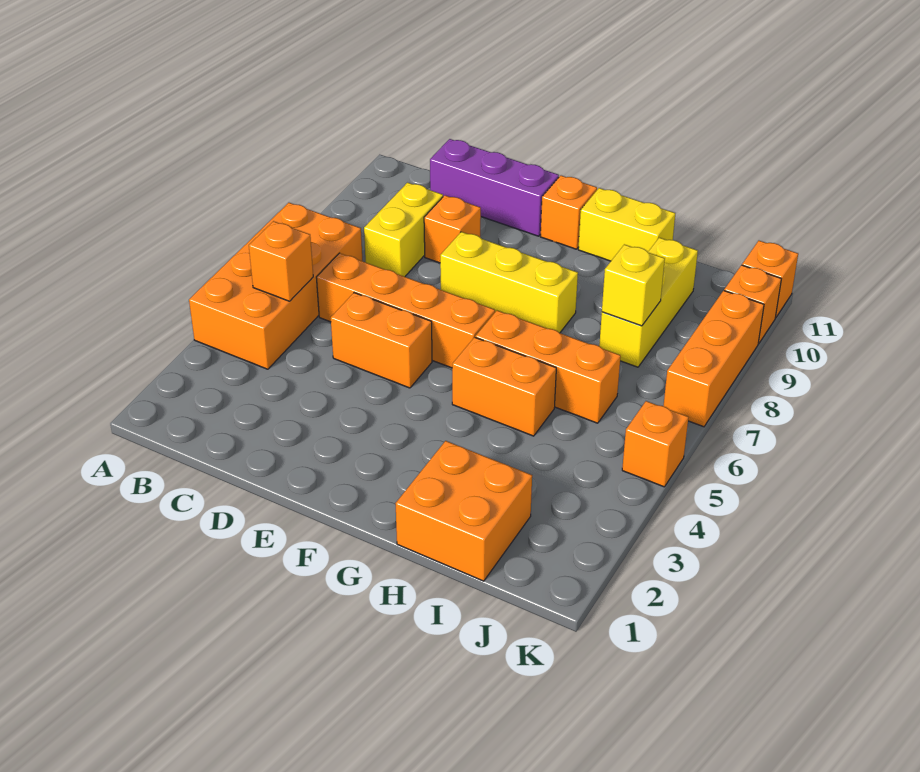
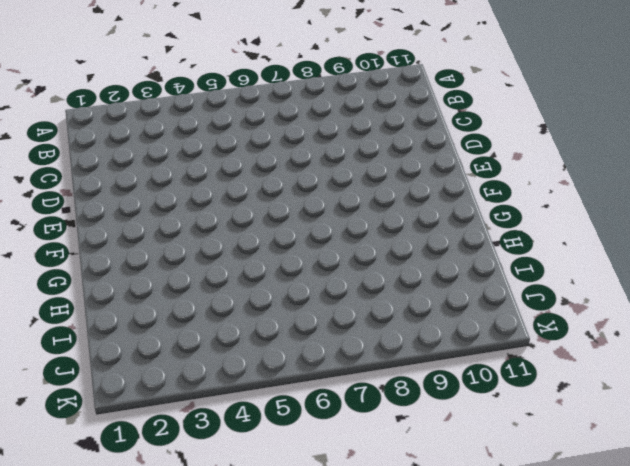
none -> orange brick A4:B7 level 1
none -> orange brick C6:F6 level 1
none -> yellow brick C8:C9 level 1

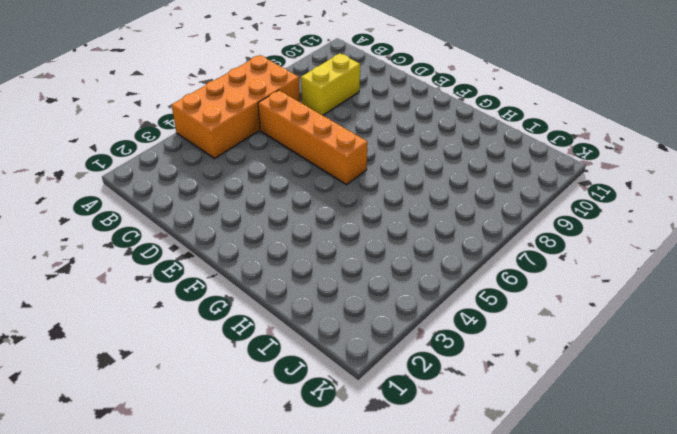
none -> purple brick C11:E11 level 1
none -> orange brick D5:E5 level 1
none -> orange brick D9 level 1

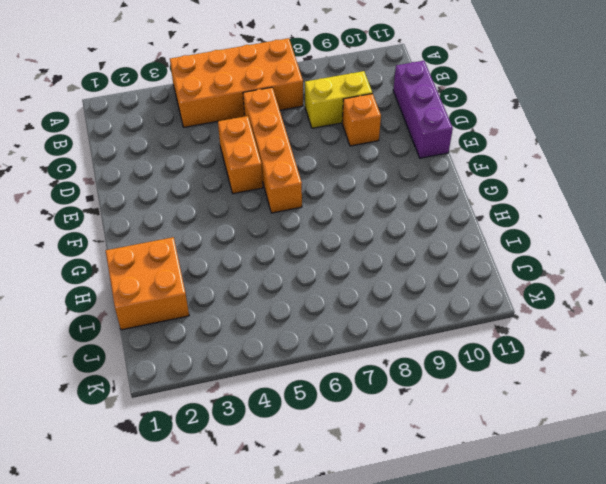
none -> yellow brick E8:G8 level 1
none -> orange brick F11 level 1
none -> orange brick G5:H5 level 1

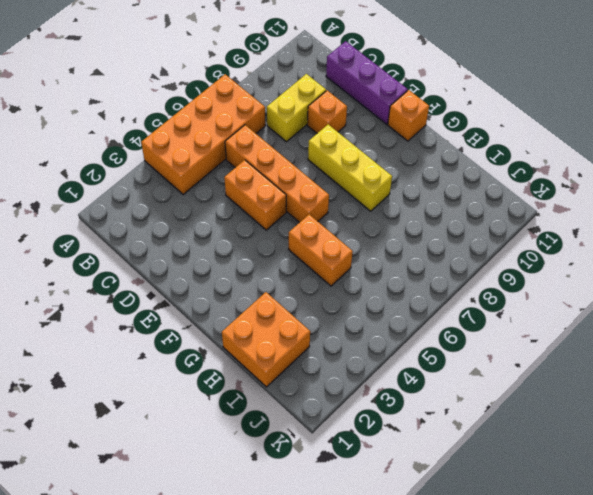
none -> orange brick G6:I6 level 1
none -> yellow brick G11:H11 level 1
none -> yellow brick I8:I10 level 1

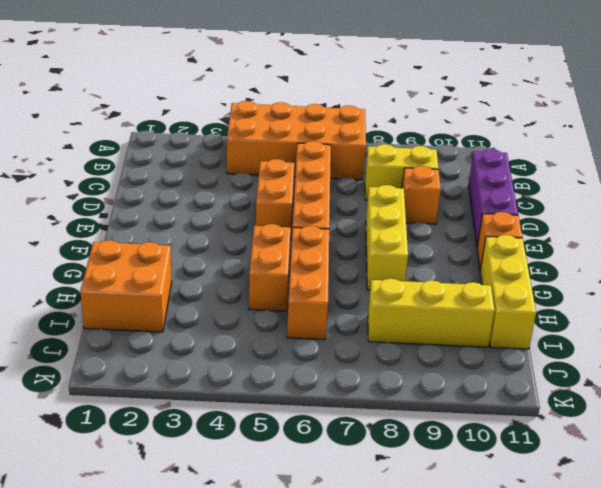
yellow brick G11:I11 level 1 -> yellow brick G11:H11 level 1
none -> orange brick K5 level 1
none -> orange brick K7:K9 level 1
none -> orange brick K10 level 1

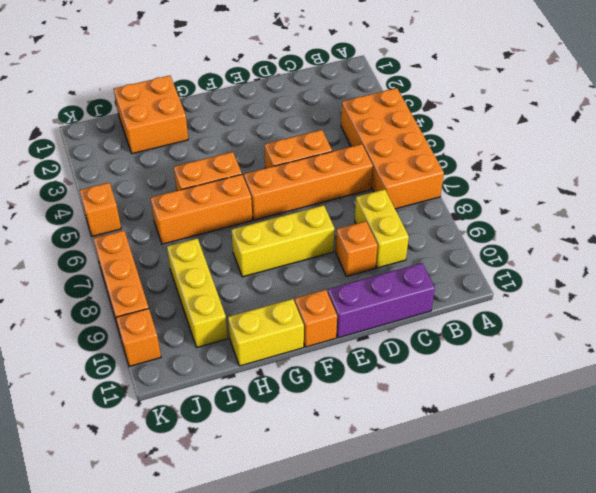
none -> orange brick K11 level 1
none -> orange brick B5 level 2
none -> yellow brick I8 level 2

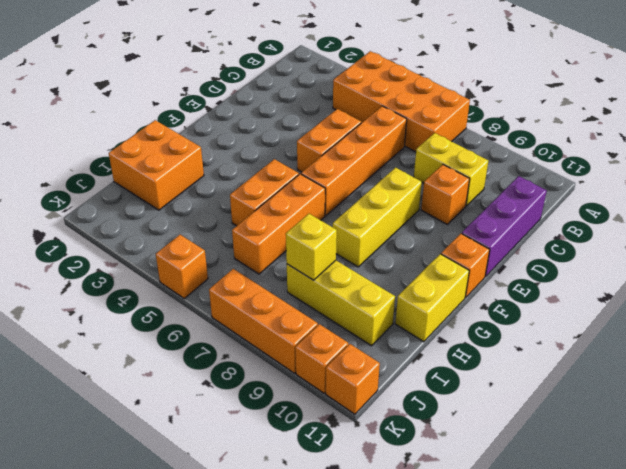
none -> orange brick B5 level 2

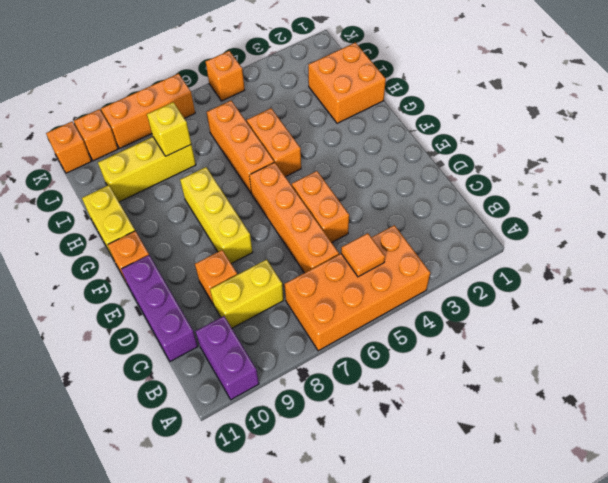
purple brick A10:B10 level 1 -> none
orange tile B5 level 2 -> orange brick B5 level 2

